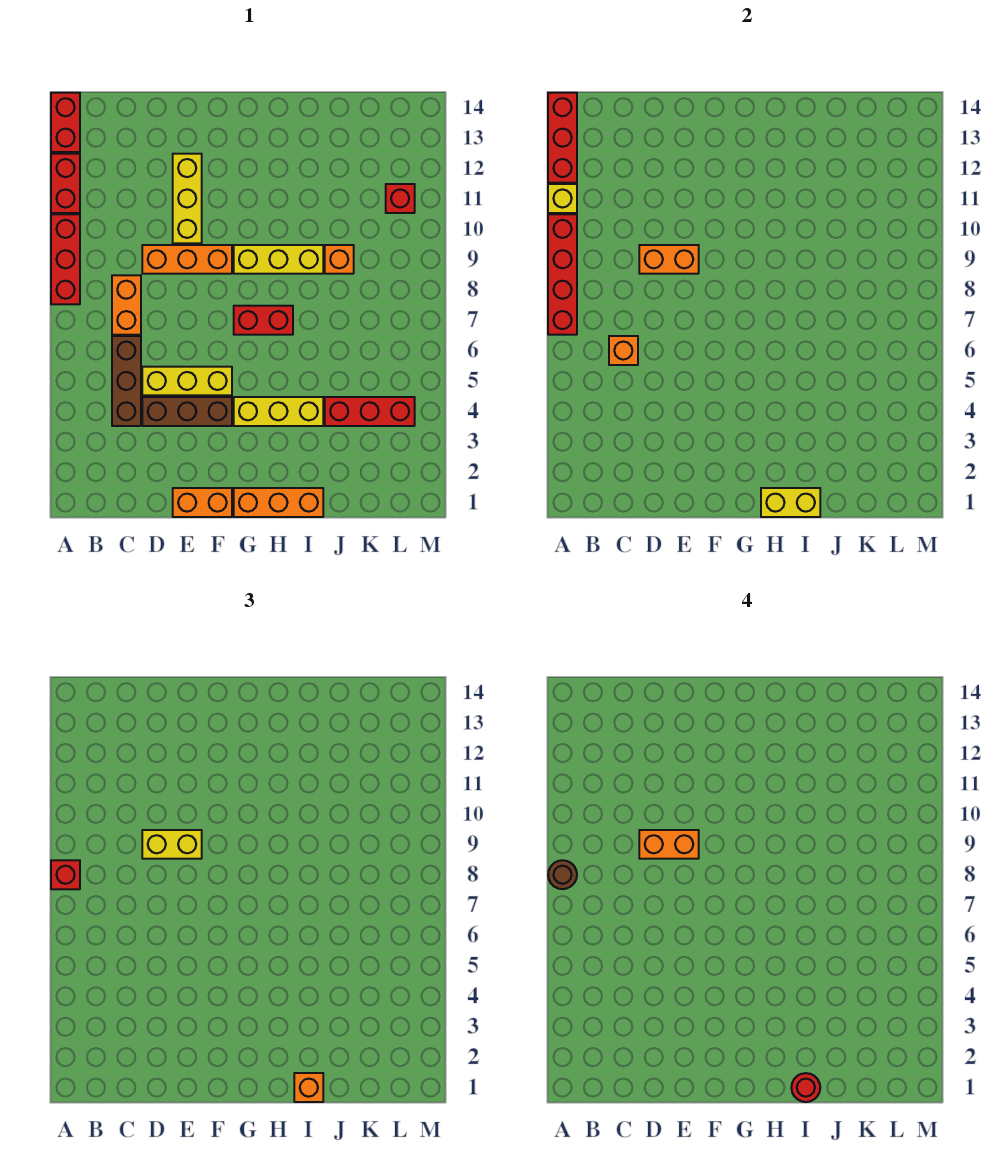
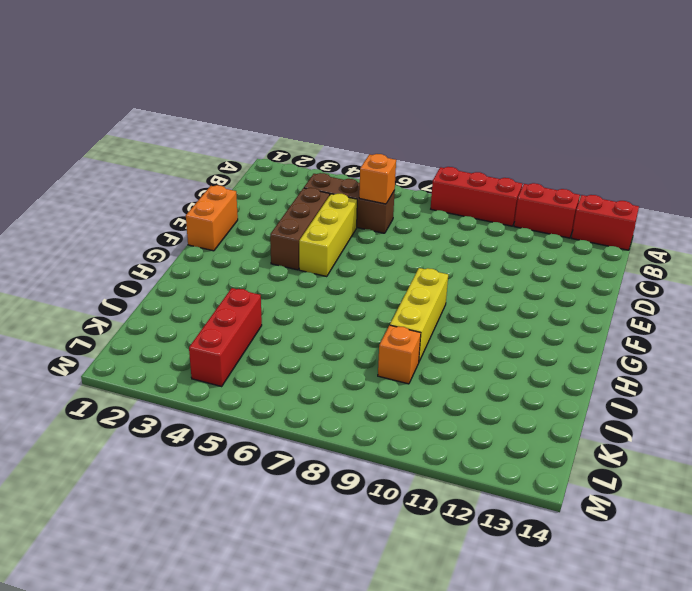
none -> orange brick C7:C8 level 1
none -> orange brick D9:F9 level 1
none -> yellow brick E10:E12 level 1

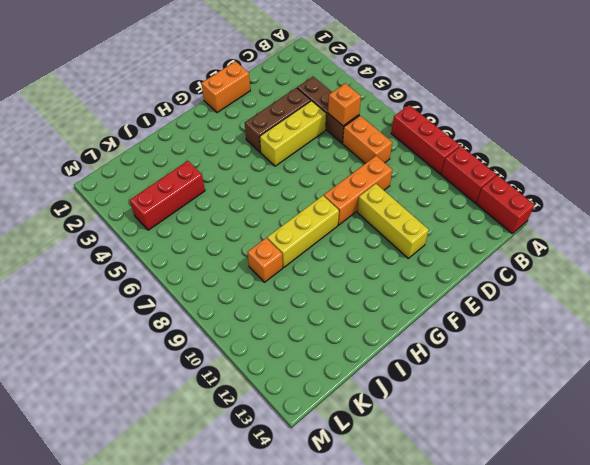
none -> orange brick G1:I1 level 1
none -> yellow brick G4:I4 level 1
none -> red brick G7:H7 level 1

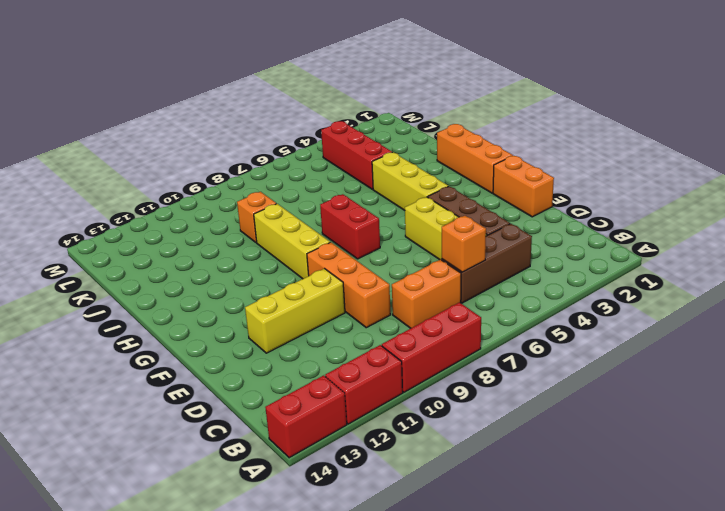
none -> red brick L11 level 1
none -> red brick A7:A10 level 2
none -> yellow brick A11 level 2

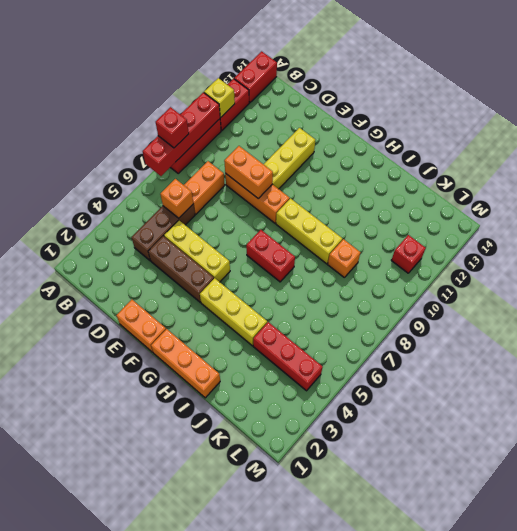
none -> red brick A12:A14 level 2
none -> yellow brick H1:I1 level 2
none -> yellow brick D9:E9 level 3

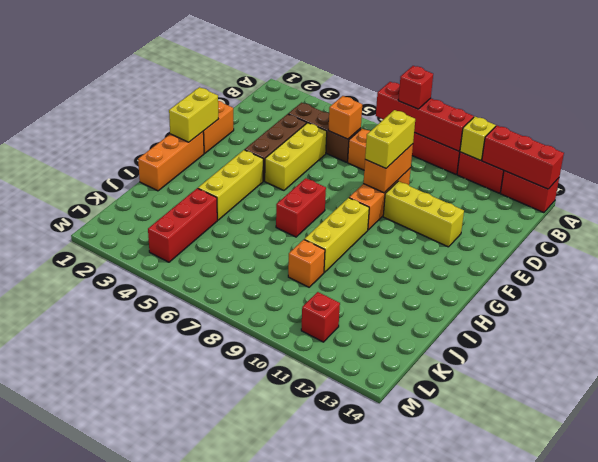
yellow brick F1:G1 level 2 -> yellow brick H1:I1 level 2
none -> orange brick I1 level 3
none -> brown round brick A8 level 4
none -> orange brick D9:E9 level 4

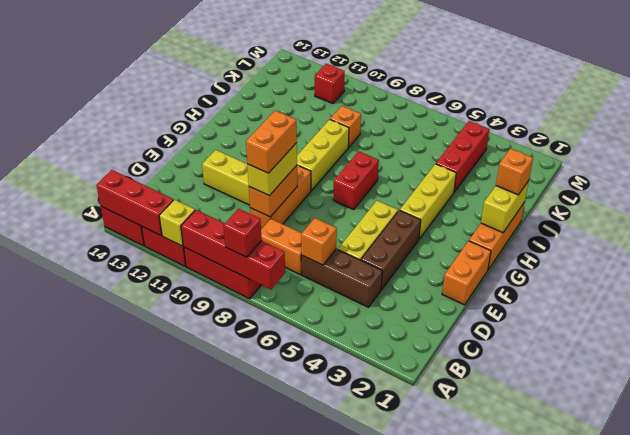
none -> brown round brick A8 level 4
none -> red round brick I1 level 4

